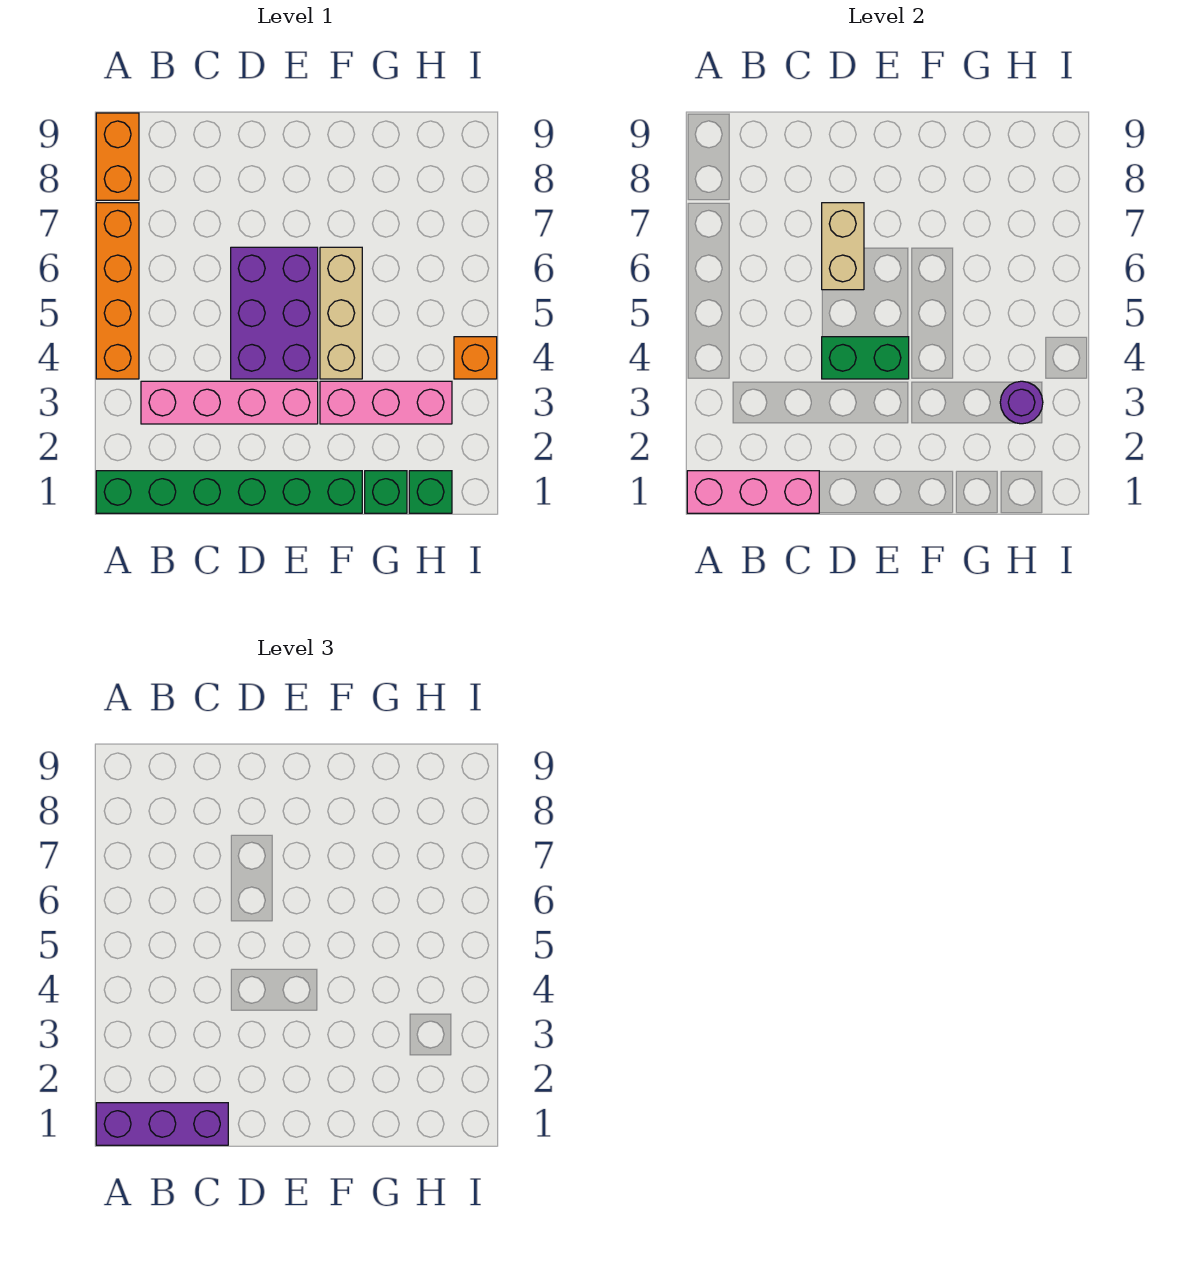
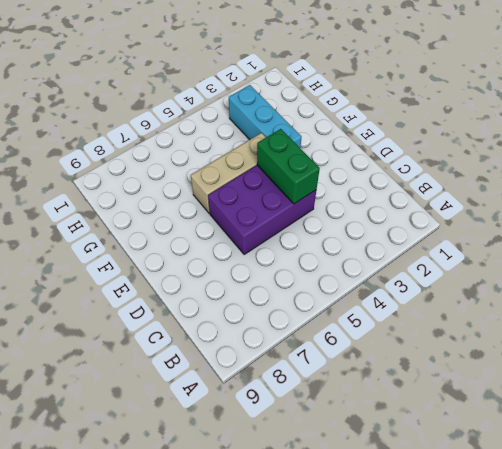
cyan brick F3:H3 level 1 -> pink brick F3:H3 level 1
none -> green brick A1:F1 level 1
none -> orange brick A4:A7 level 1
none -> orange brick A8:A9 level 1

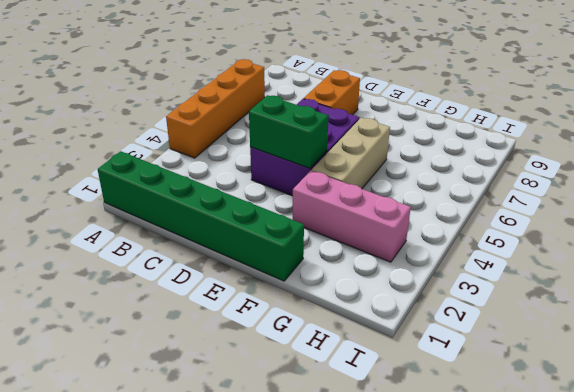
orange brick D7:D8 level 1 -> orange brick A8:A9 level 1
none -> pink brick B3:E3 level 1
none -> green brick G1 level 1
none -> green brick H1 level 1

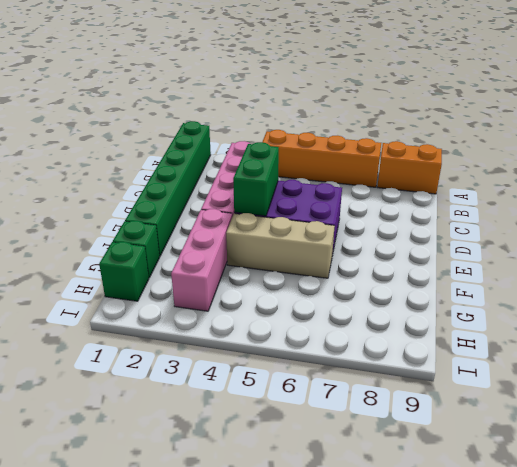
none -> orange brick I4 level 1
none -> pink brick A1:C1 level 2
none -> tan brick D6:D7 level 2

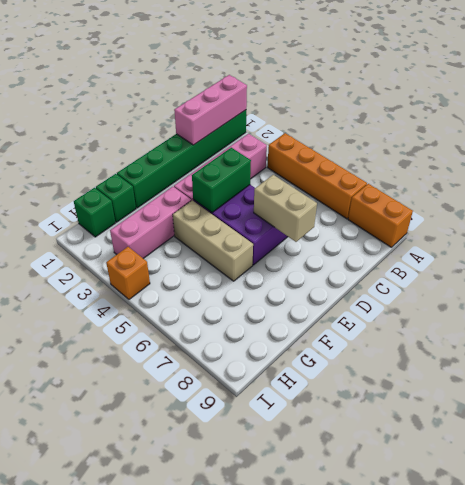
none -> purple round brick H3 level 2
none -> purple brick A1:C1 level 3

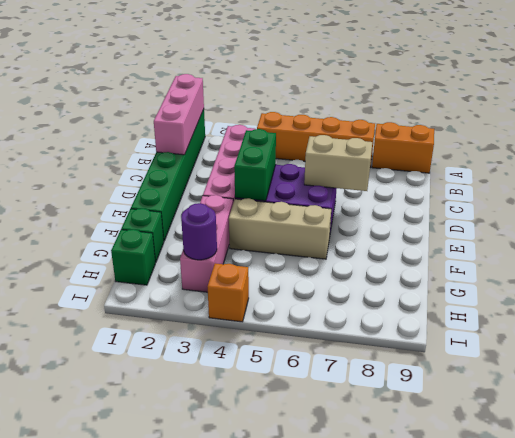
none -> purple brick A1:C1 level 3

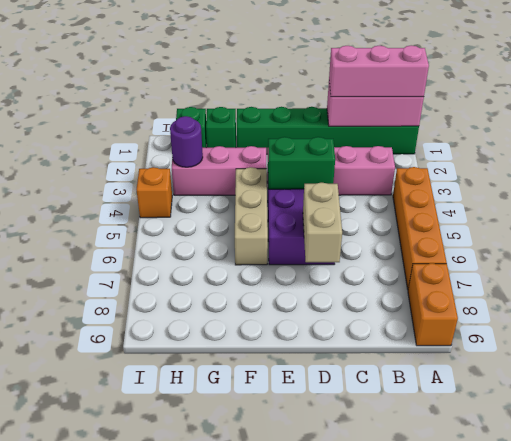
pink brick A1:C1 level 3 -> purple brick A1:C1 level 3

